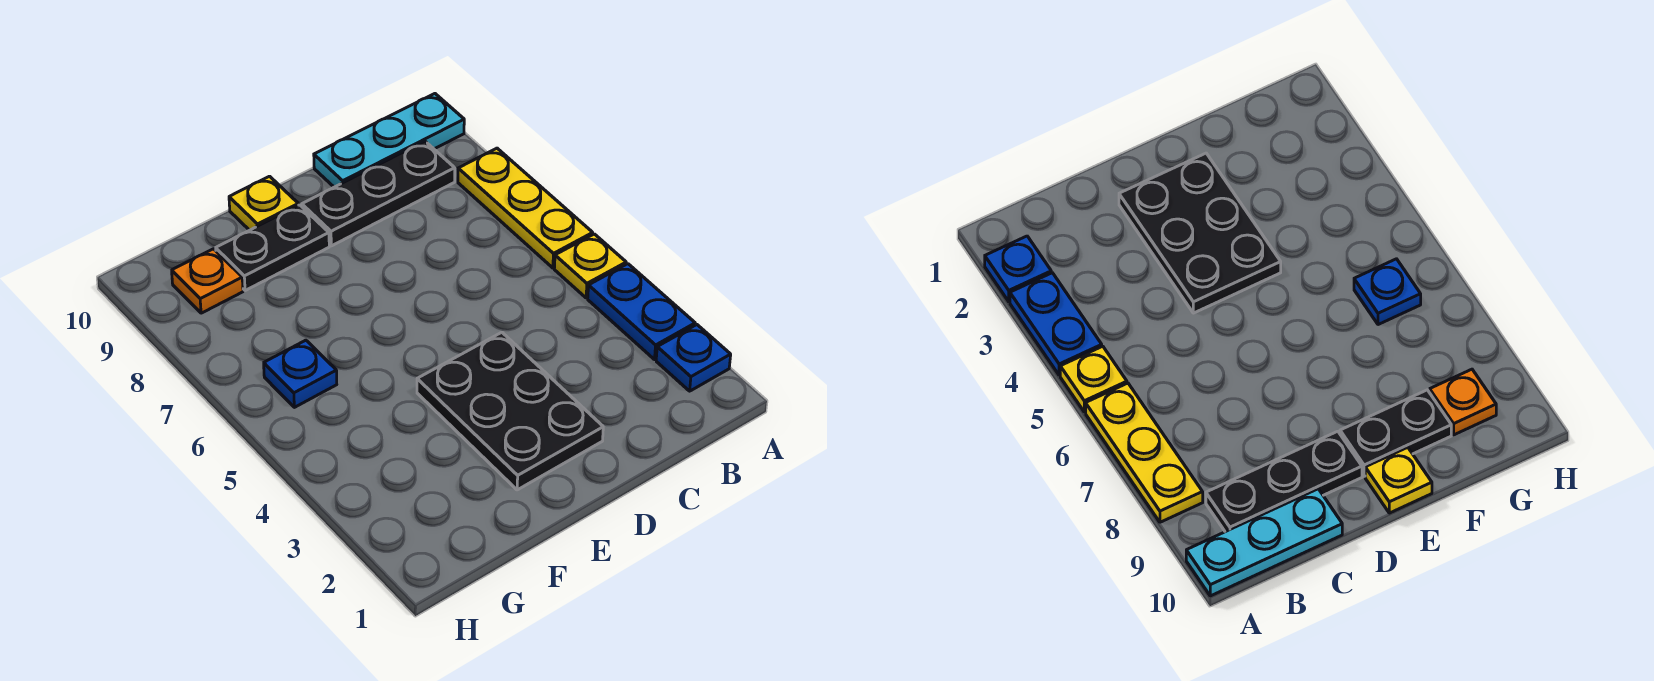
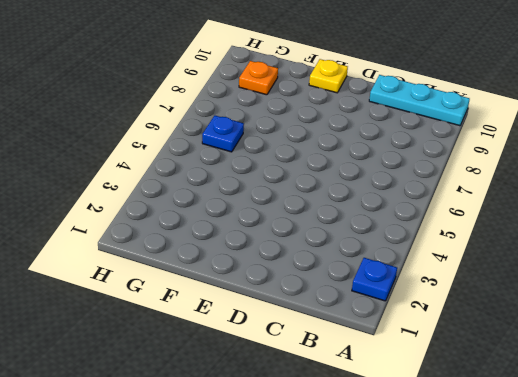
none -> blue plate A3:A4 level 1
none -> yellow plate A5 level 1

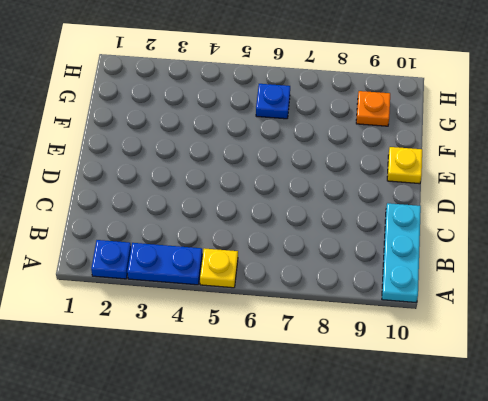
none -> yellow plate A6:A8 level 1
none -> black plate B9:D9 level 1

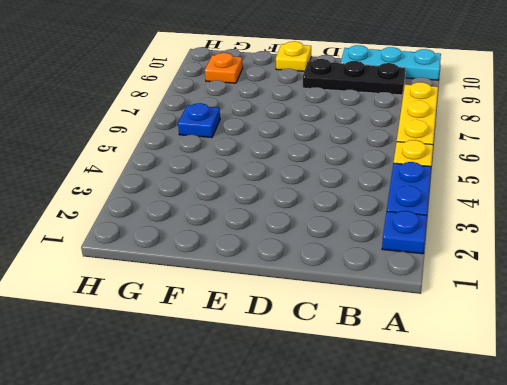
none -> black plate D2:E4 level 1
none -> black plate E9:F9 level 1

